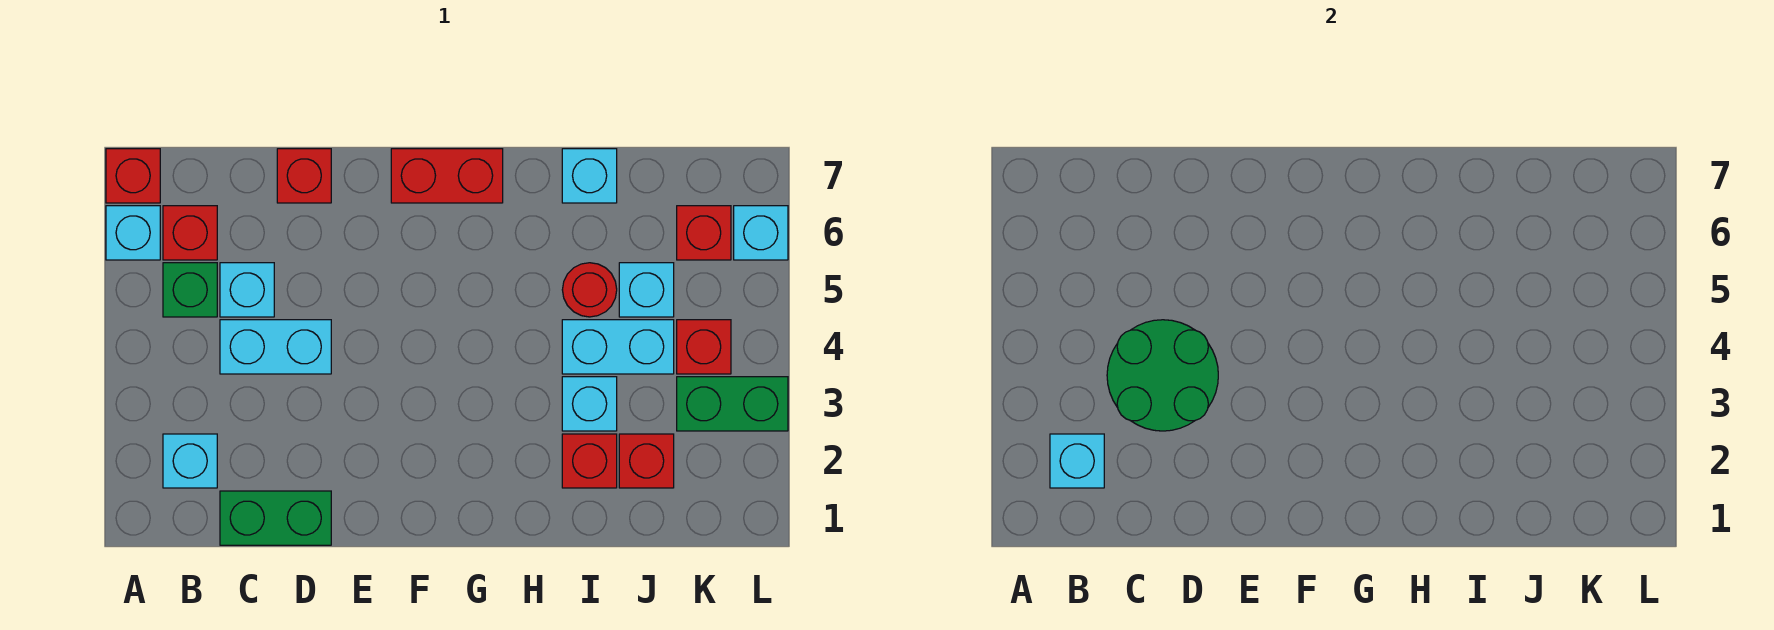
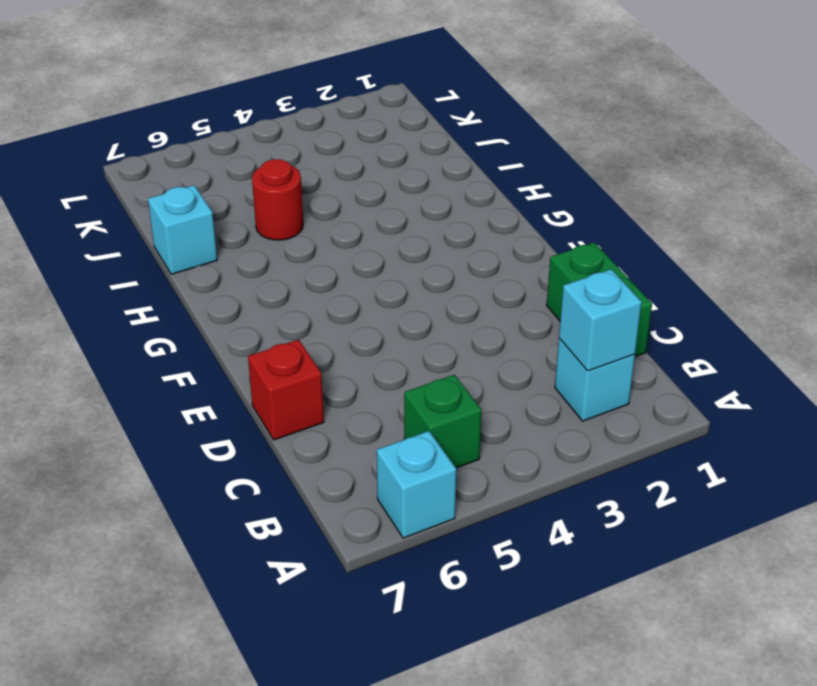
none -> red brick A7 level 1
none -> red brick B6 level 1
none -> cyan brick C4:D4 level 1

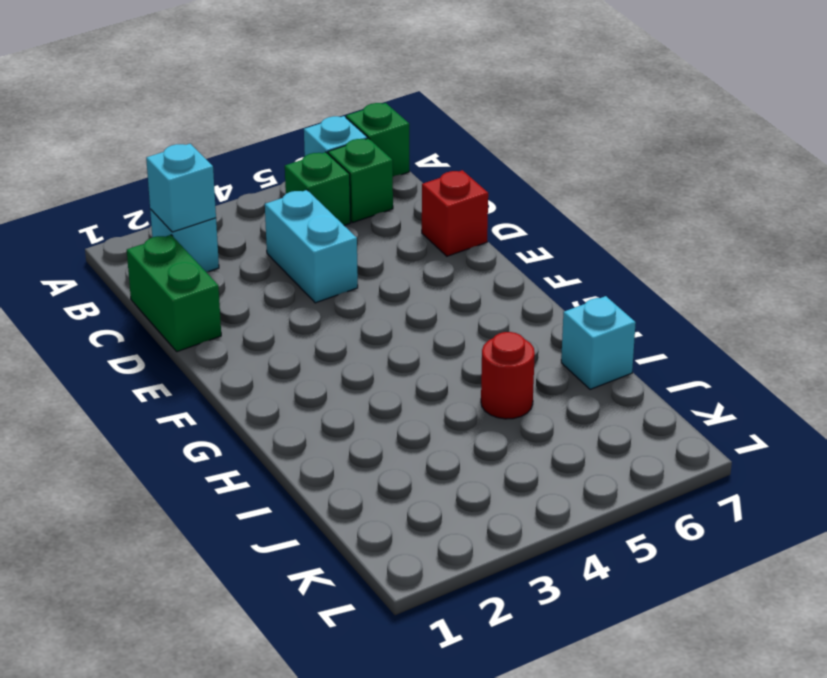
green brick A7 level 1 -> red brick A7 level 1
green brick B6 level 1 -> red brick B6 level 1
none -> cyan brick C5 level 1
none -> red brick F7:G7 level 1
none -> red brick I2 level 1

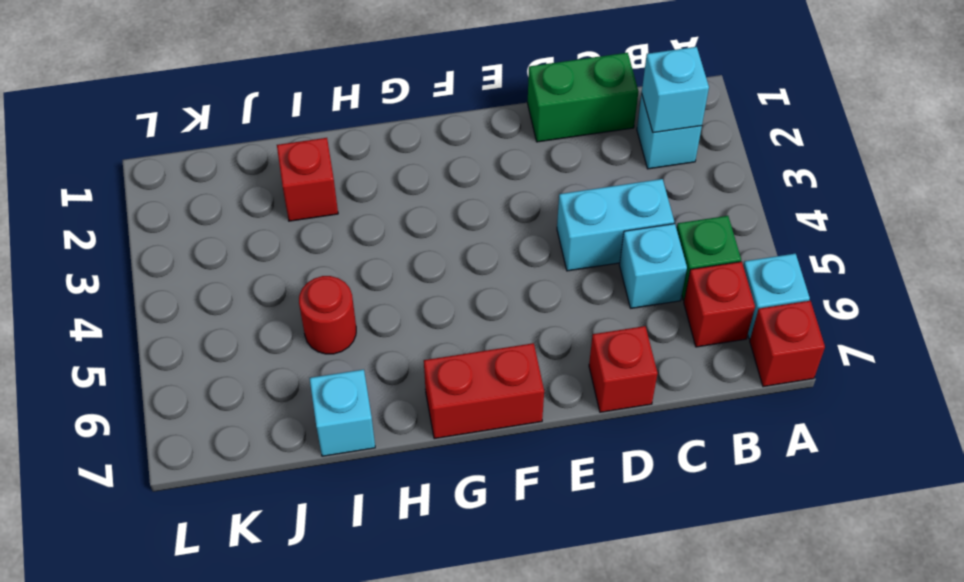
none -> cyan brick I3 level 1
none -> cyan brick I4:J4 level 1
none -> red brick J2 level 1

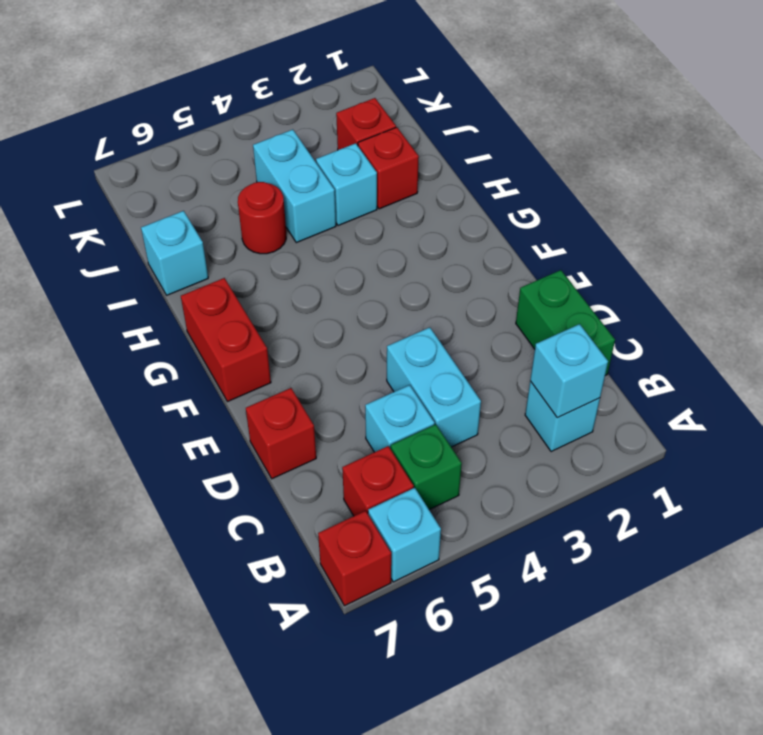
none -> cyan brick J5 level 1
none -> green brick K3:L3 level 1
none -> red brick K4 level 1

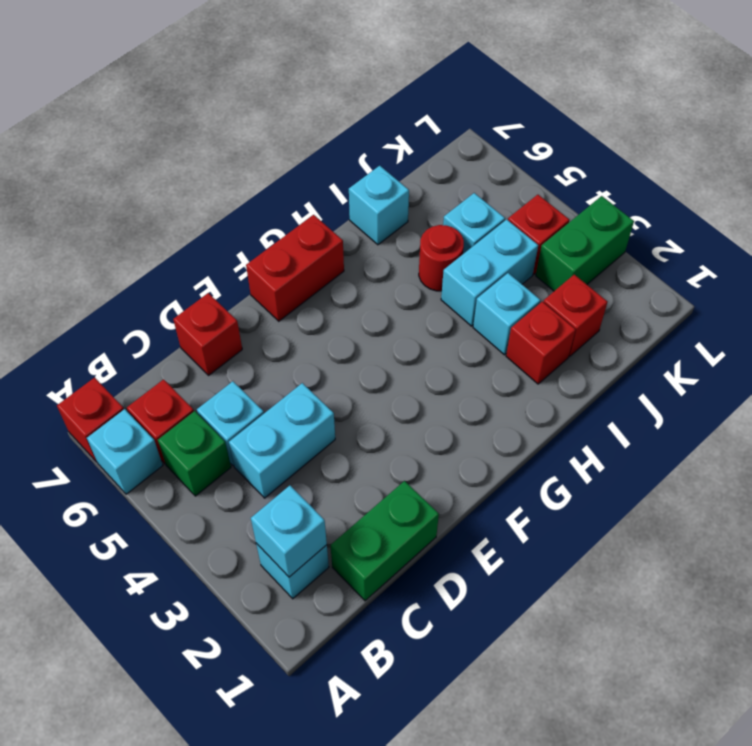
none -> red brick K6 level 1
none -> cyan brick L6 level 1
none -> green round brick C3:D4 level 2

